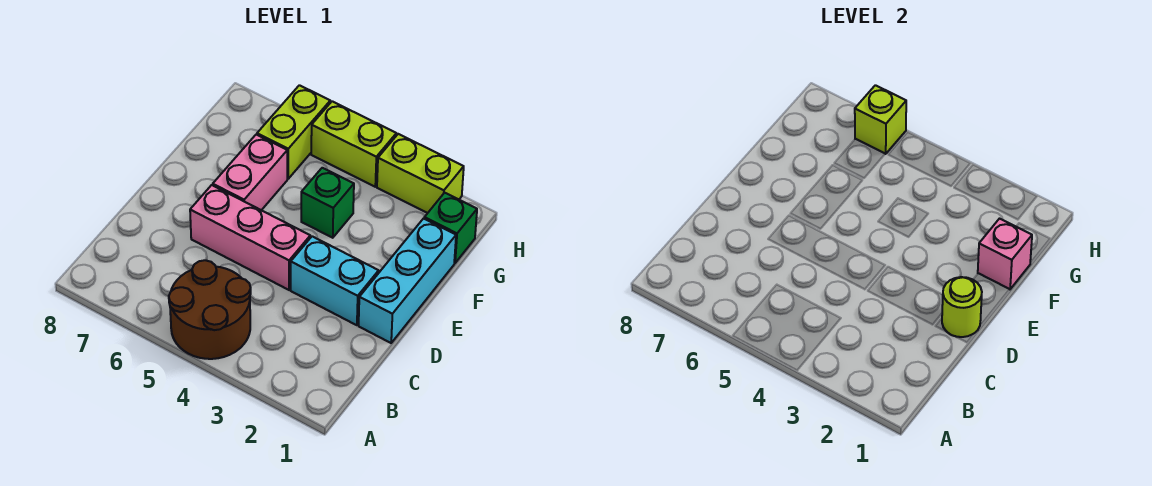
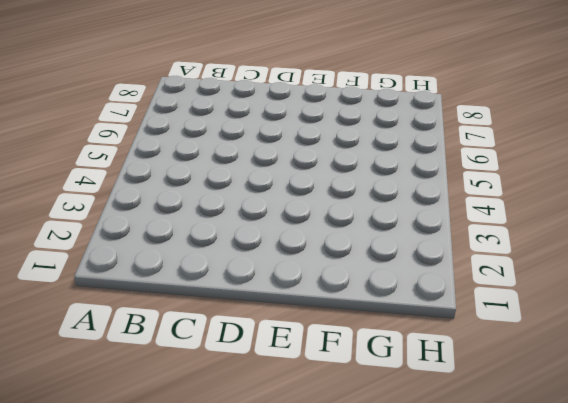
none -> brown round brick A4:B5 level 1
none -> cyan brick D1:F1 level 1
none -> cyan brick D2:D3 level 1

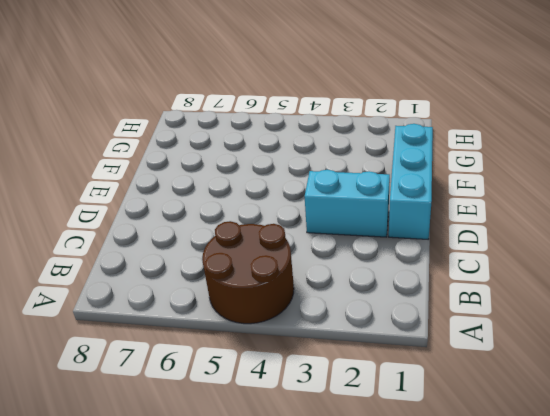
none -> pink brick D4:D6 level 1
none -> pink brick E6:F6 level 1
none -> green brick F4 level 1

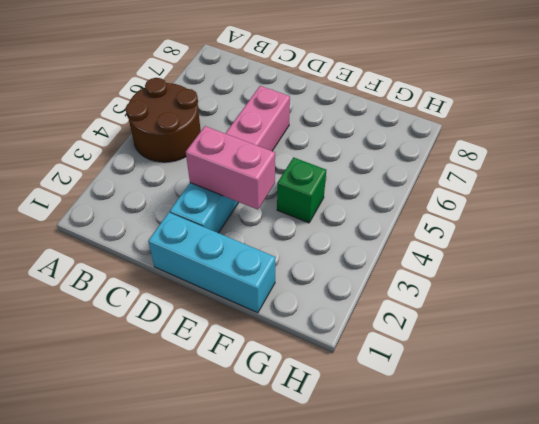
pink brick D3:E3 level 2 -> pink brick E6:F6 level 1
none -> green brick G1 level 1
none -> lime brick G6:H6 level 1
none -> lime brick H2:H3 level 1

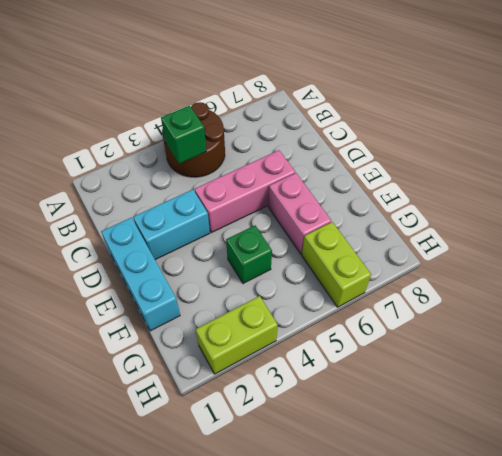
green brick B4 level 2 -> green brick G1 level 1
none -> lime brick H4:H5 level 1
none -> lime round brick D1 level 2
none -> pink brick F1 level 2

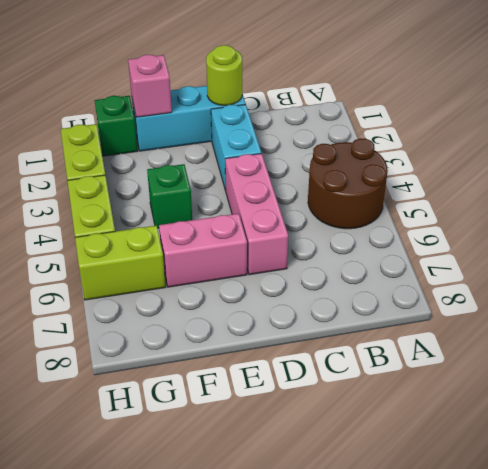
none -> lime brick H6 level 2

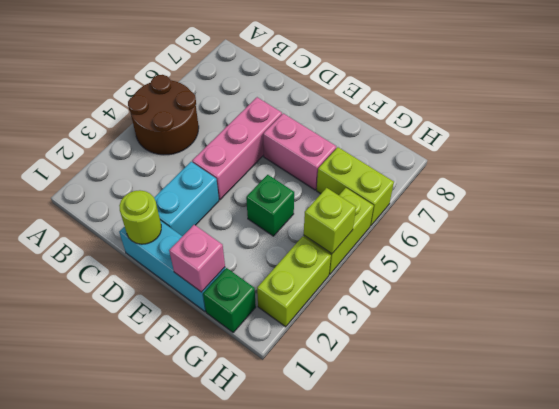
lime brick H4 level 2 -> lime brick H6 level 2

